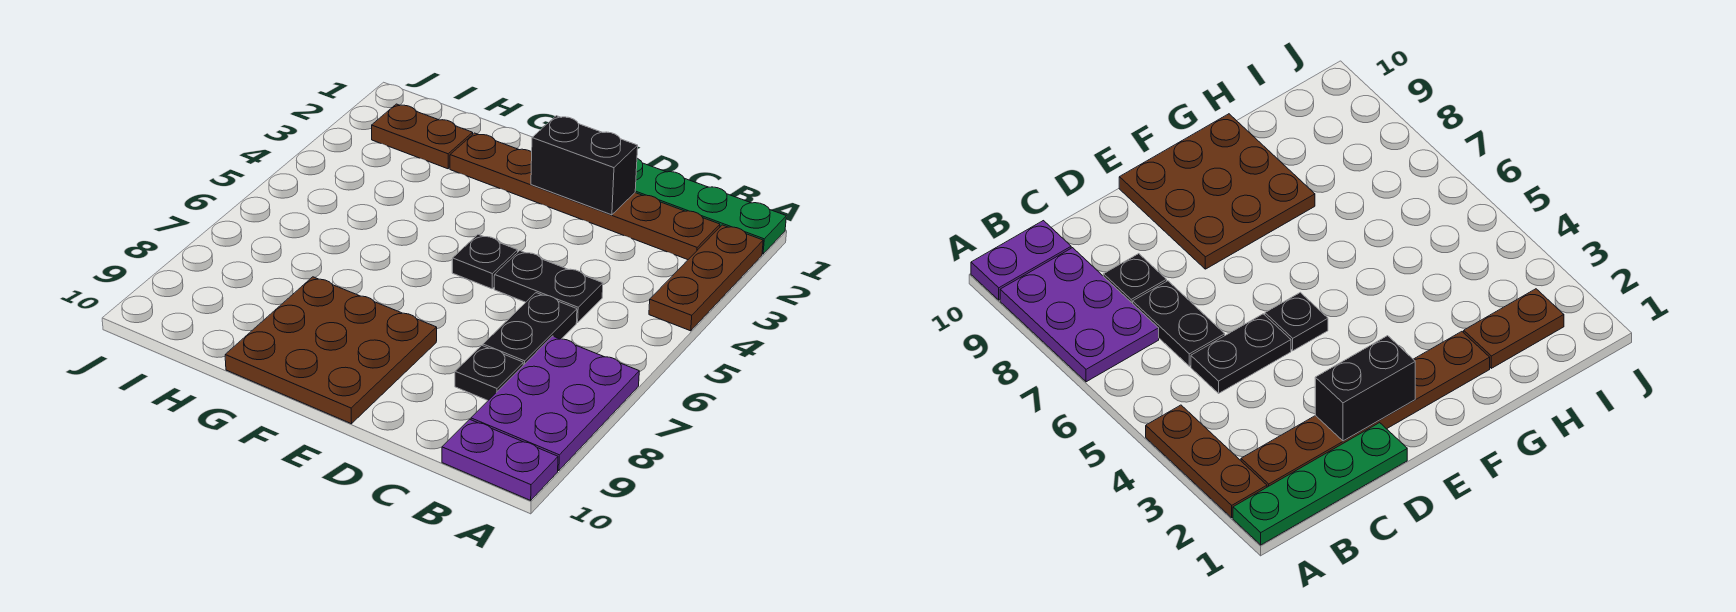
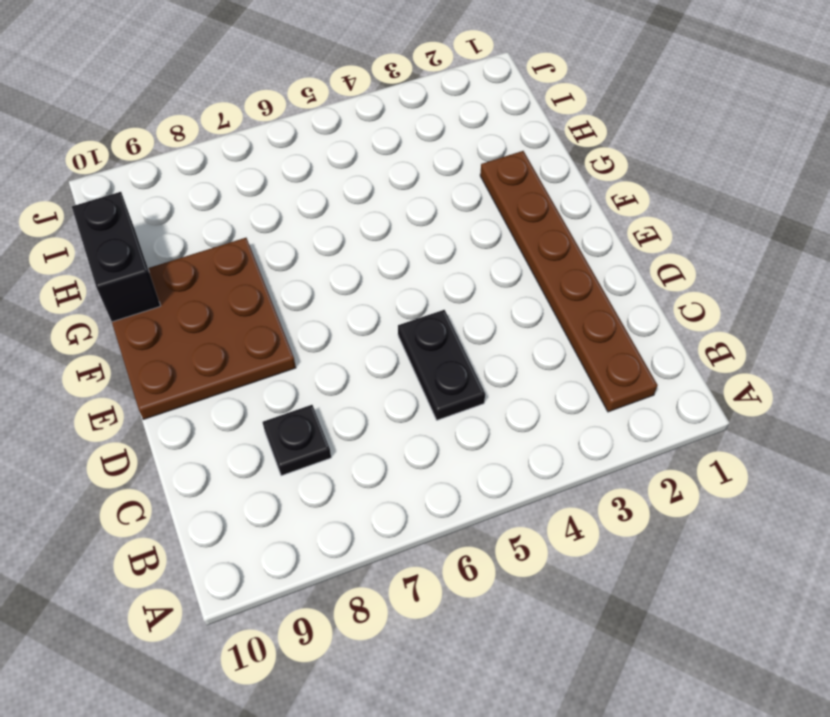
black brick G10:H10 level 2 -> black brick D2:E2 level 2
none -> green plate A1:D1 level 1
none -> brown plate A2:A4 level 1
none -> purple plate A7:B9 level 1

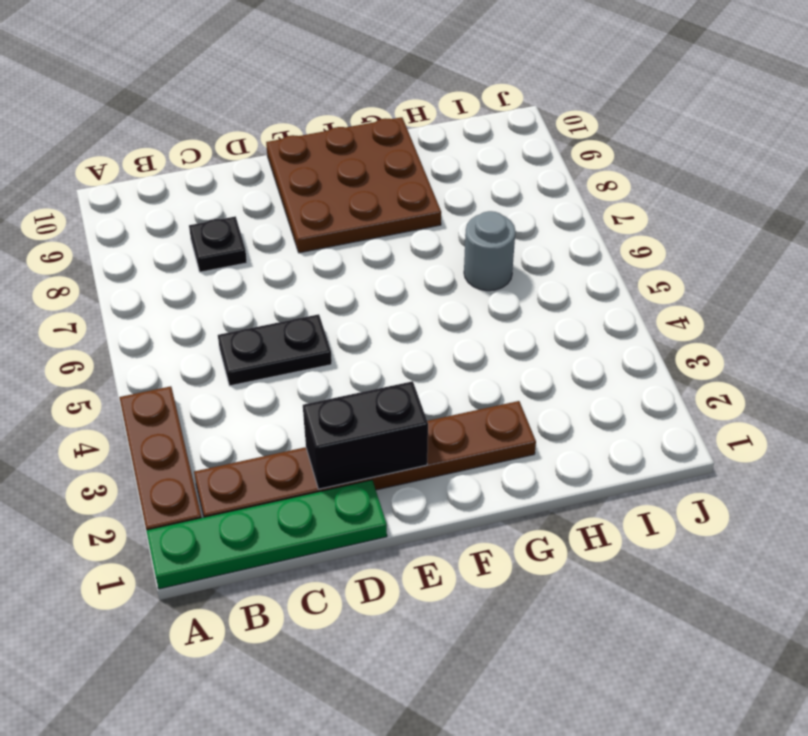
grey round brick H6 level 1 -> none
none -> purple plate A7:B9 level 1
none -> purple plate A10:B10 level 1
none -> black plate C6:C7 level 1

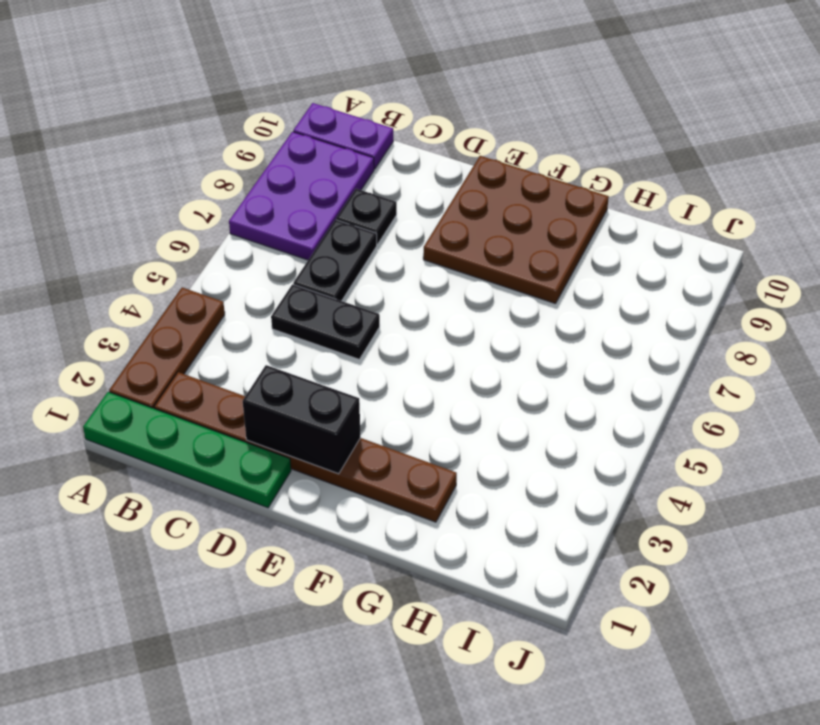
none -> black plate E5 level 1
none -> brown plate H2:I2 level 1

